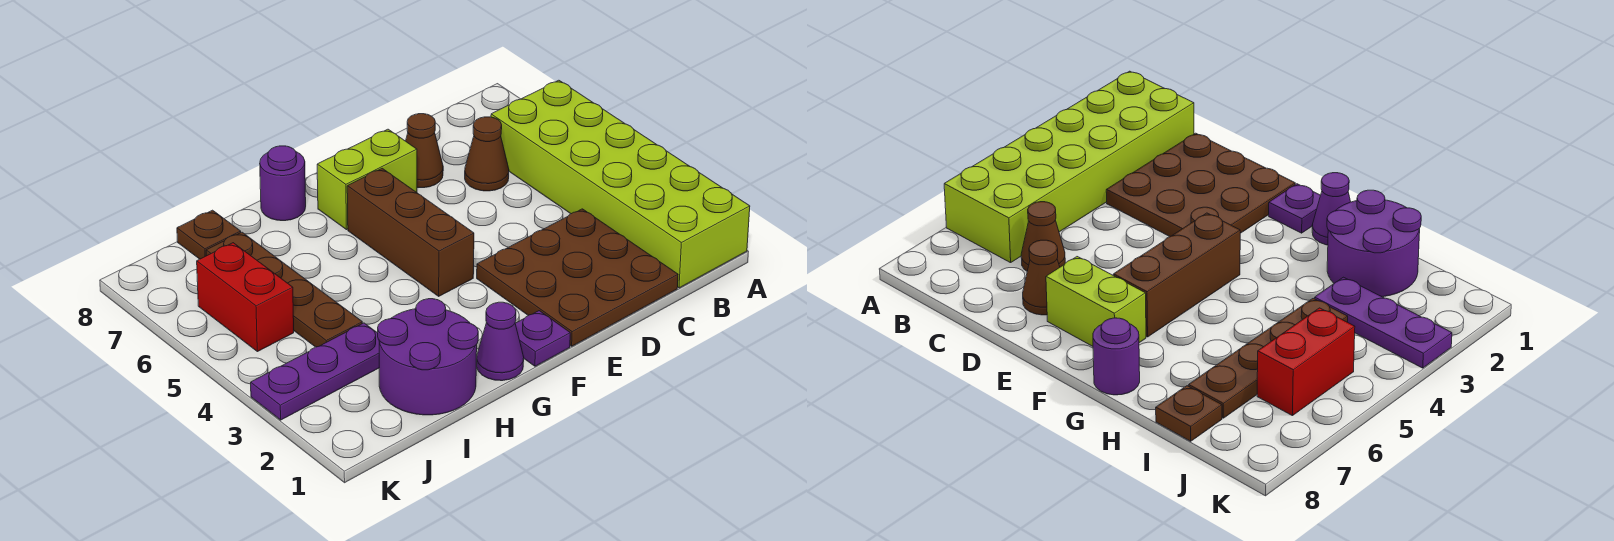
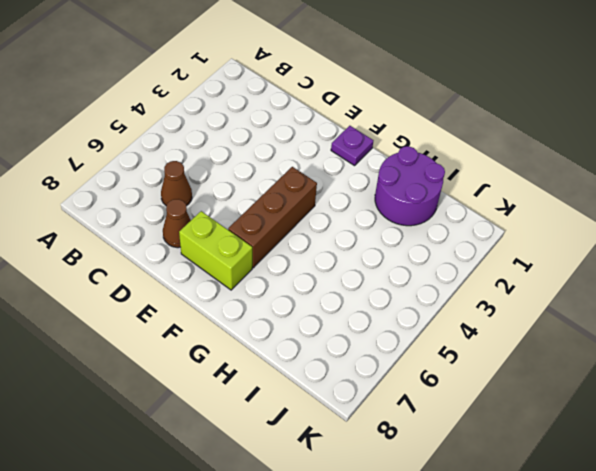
none -> lime brick A1:B6 level 1
none -> brown plate C1:E3 level 1
none -> purple cone G1 level 1

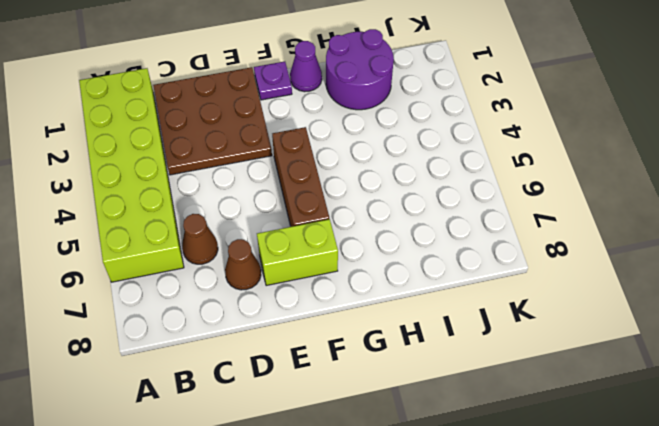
none -> purple round brick G8 level 1
none -> purple plate I3:K3 level 1
none -> brown plate I4:I7 level 1

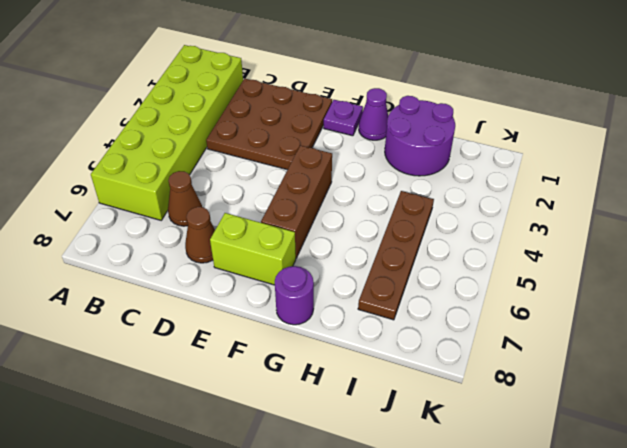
none -> purple plate I3:K3 level 1
none -> brown plate I8 level 1
none -> red brick J5:J6 level 1

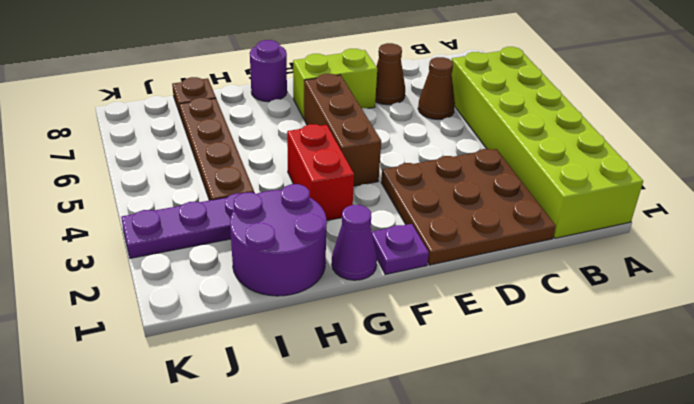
red brick G3:G4 level 1 -> red brick J5:J6 level 1

